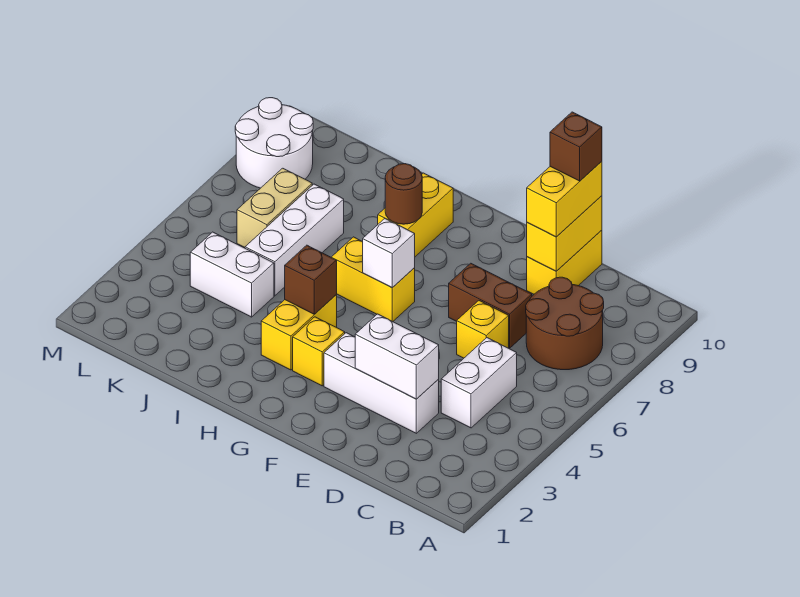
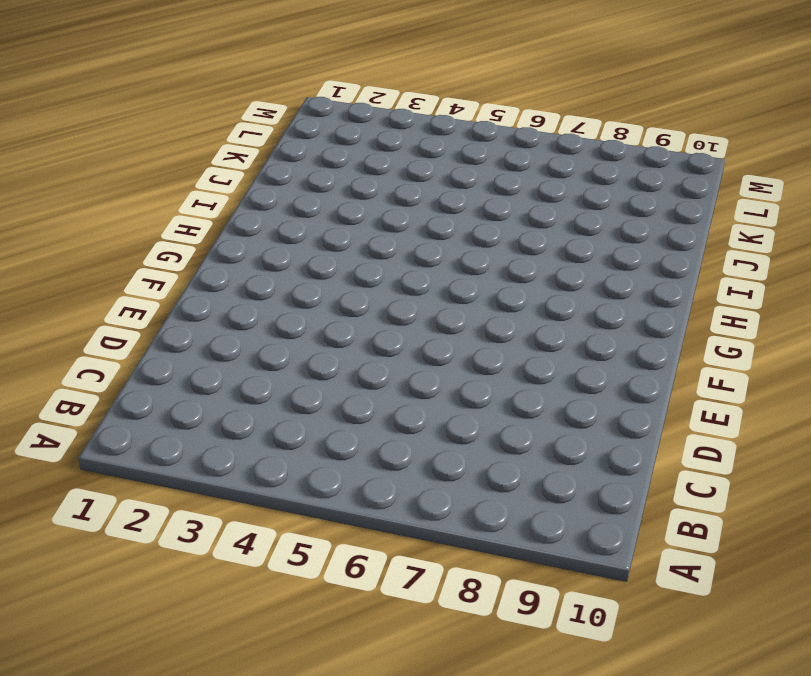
none -> brown round brick B7:C8 level 1
none -> white brick C4:C5 level 1
none -> white brick D3:F3 level 1

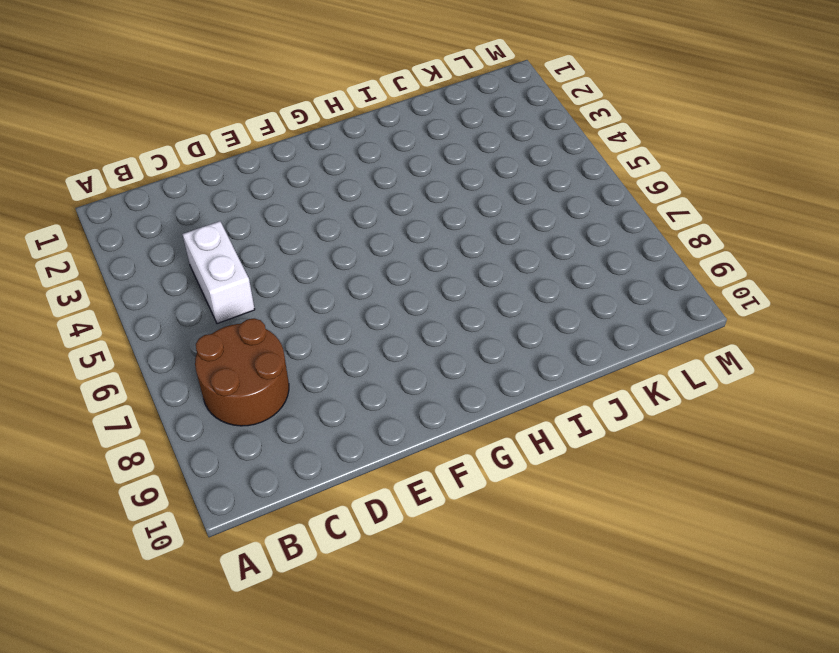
none -> white brick D3:F3 level 1
none -> yellow brick D6 level 1
none -> brown brick D7:E7 level 1

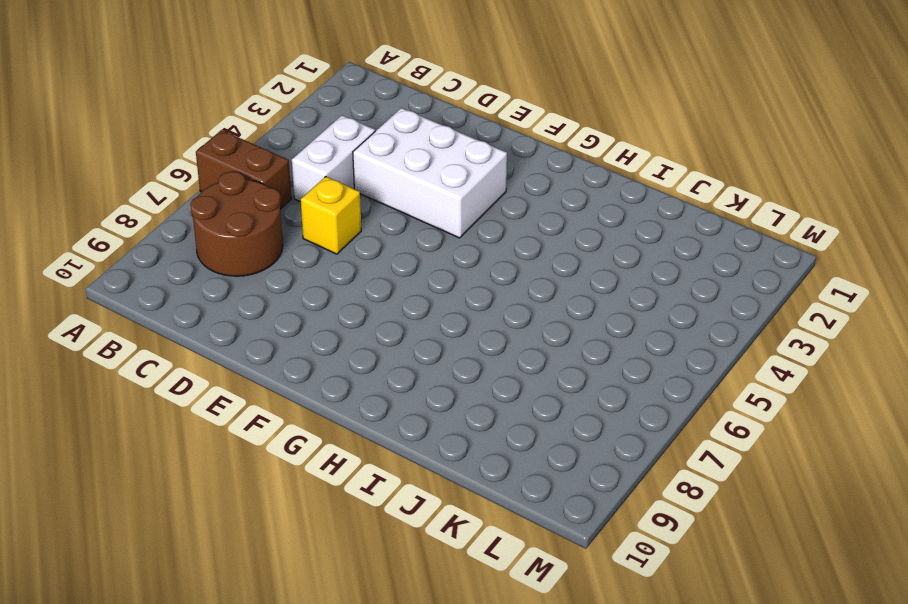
brown brick A6:B6 level 1 -> brown brick D7:E7 level 1
white brick D3:F4 level 1 -> white brick D3:F3 level 1
none -> yellow brick D9:D10 level 1
none -> yellow brick G3 level 1
none -> yellow brick G6:H6 level 1

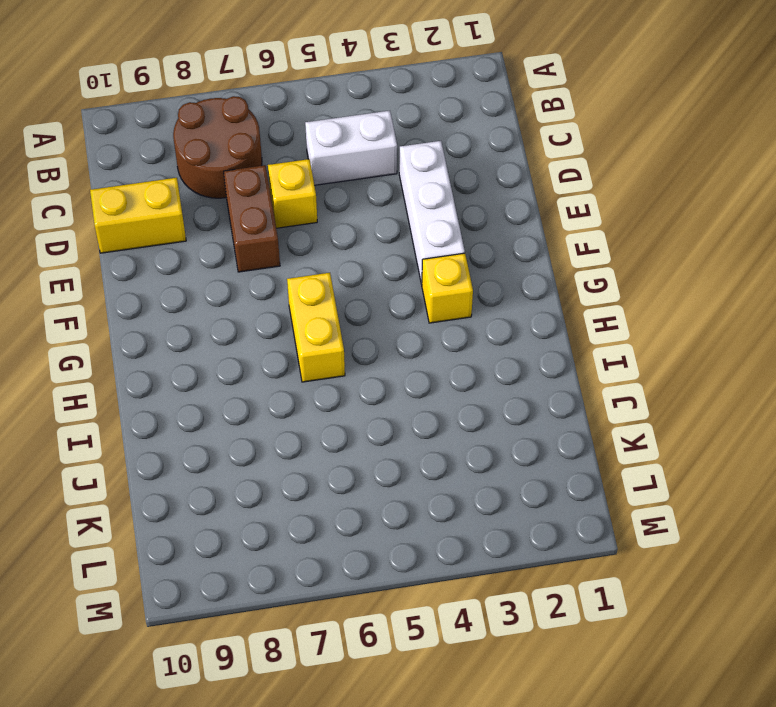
none -> yellow brick H3:H4 level 1
none -> yellow brick H8:H9 level 1
none -> white brick J4:K4 level 1

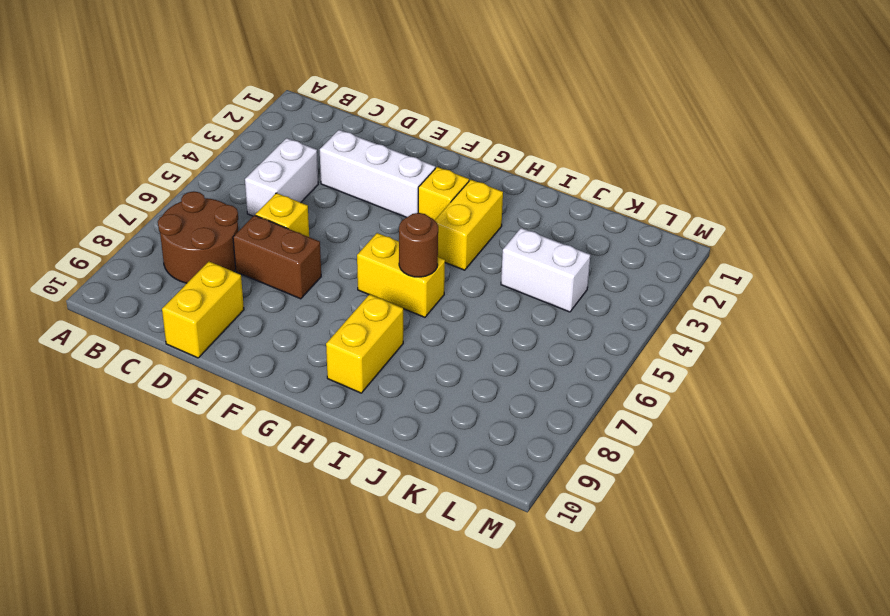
brown round brick H6 level 2 -> brown round brick H8 level 2
none -> white brick J5:J7 level 1
none -> tan brick K6:K7 level 1
none -> white round brick L8:M9 level 1

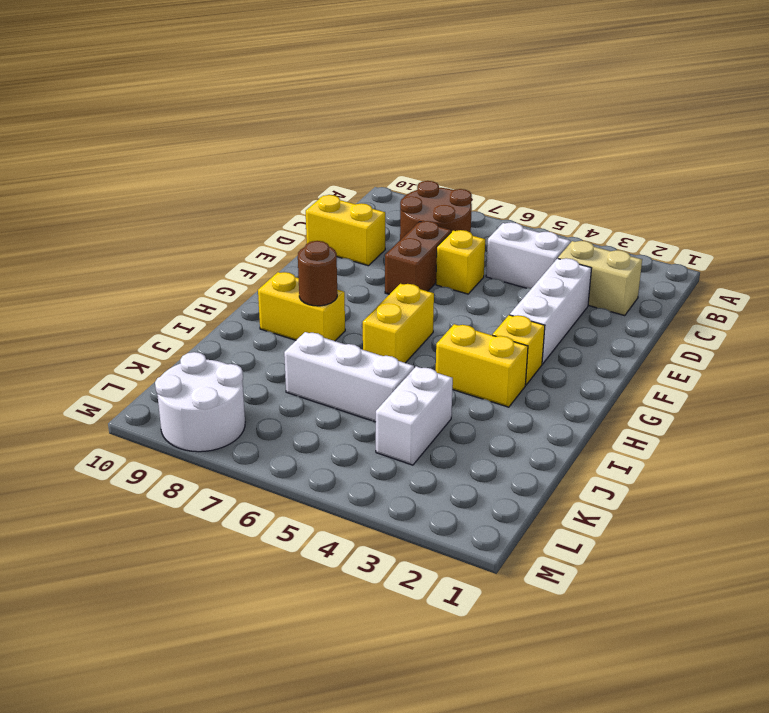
tan brick C2:C3 level 1 -> tan brick K6:K7 level 1
none -> white brick D3:E3 level 2
none -> yellow brick D9:D10 level 2
none -> white brick G6 level 2

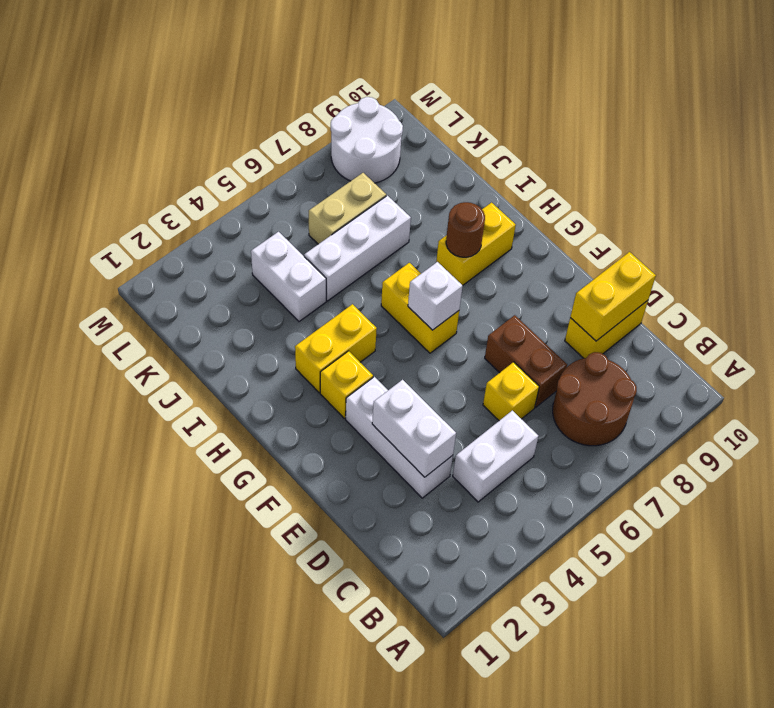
none -> brown brick H4 level 2
none -> yellow brick D9:D10 level 3
none -> brown brick D10 level 4

